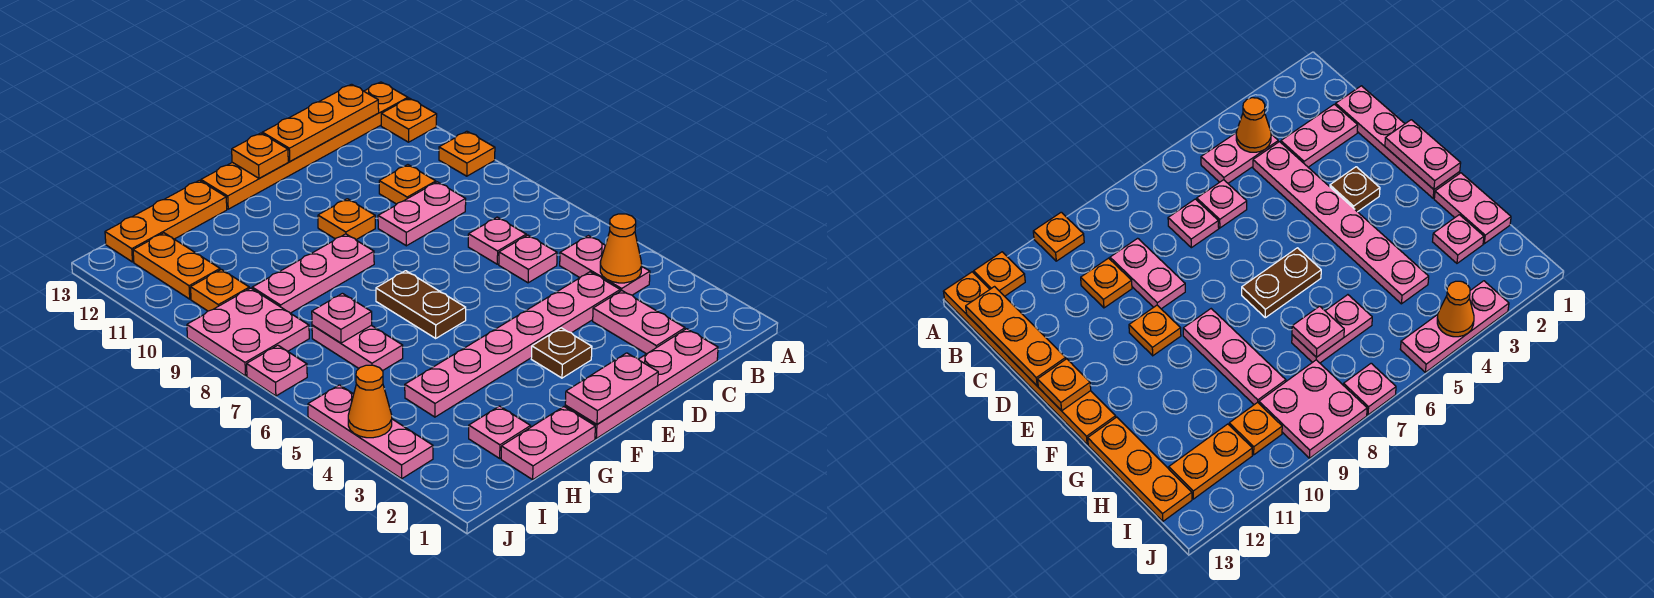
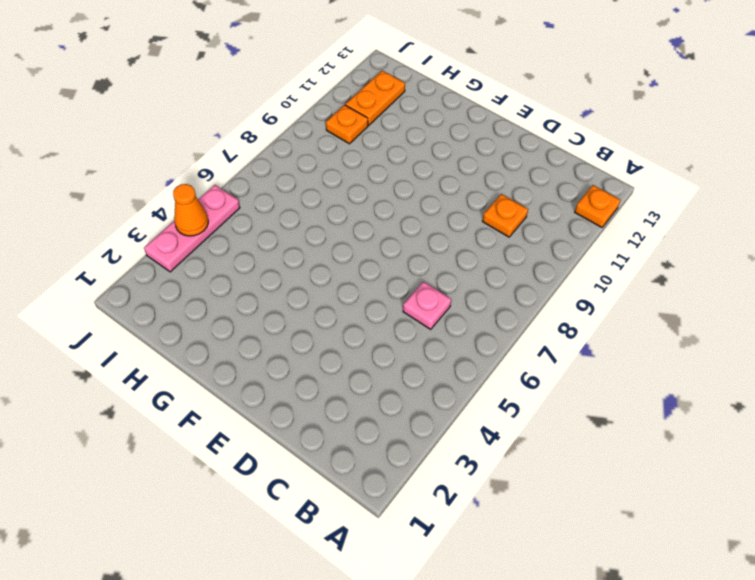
none -> orange plate A10 level 1
none -> orange plate A13:F13 level 1
none -> pink plate B4:B5 level 1
none -> pink plate C1:F1 level 1

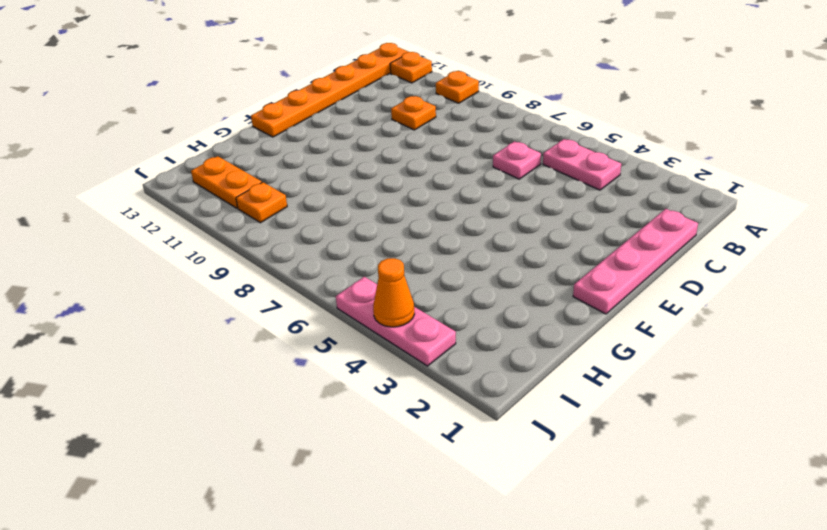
none -> pink plate C2:C3 level 1
none -> pink plate C4:H4 level 1
none -> pink plate C7 level 1
none -> pink plate C9:D9 level 1

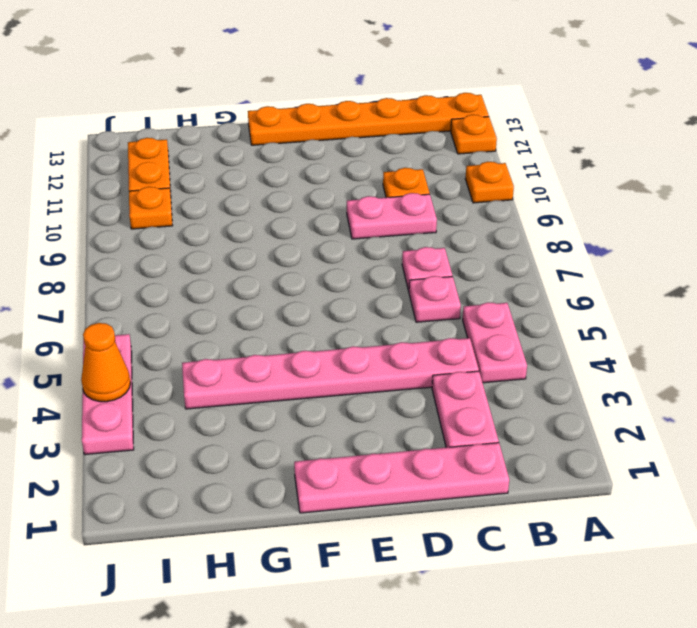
none -> brown plate E3 level 1
none -> orange plate E10 level 1
none -> brown plate F6:F7 level 1
none -> pink plate F9:H9 level 1

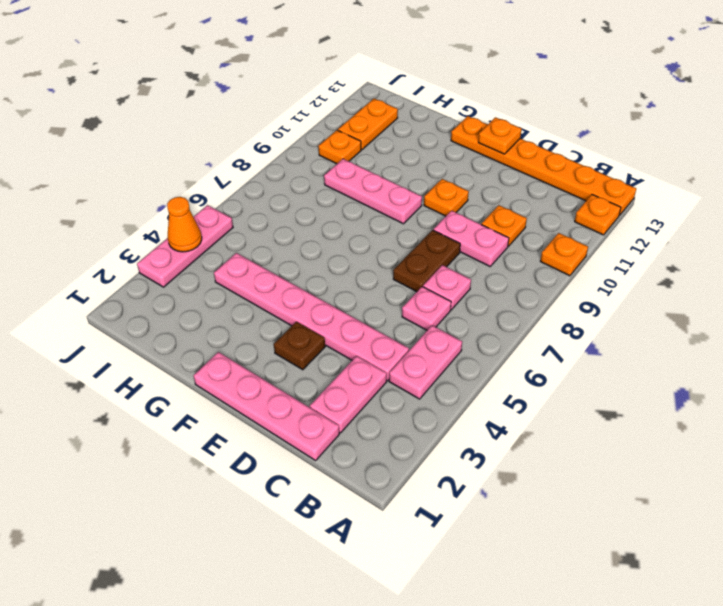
brown plate D7:D8 level 1 -> brown plate F6:F7 level 1
none -> pink plate G1:H1 level 1
none -> orange plate G13:I13 level 1
none -> pink plate H2 level 1
none -> pink plate H6:H7 level 1

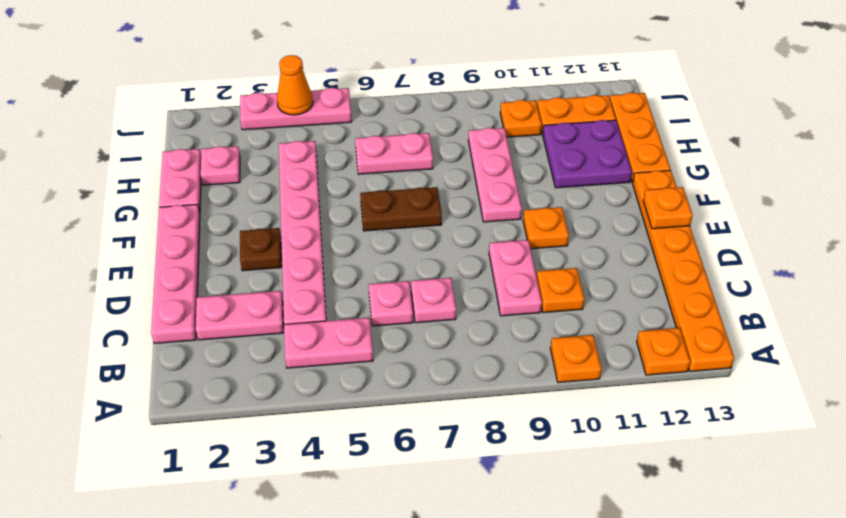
purple plate G11:H12 level 1 -> none
none -> pink plate I8:J9 level 1
none -> pink plate J7 level 1
none -> orange cone B4 level 2
none -> orange plate B13:D13 level 2

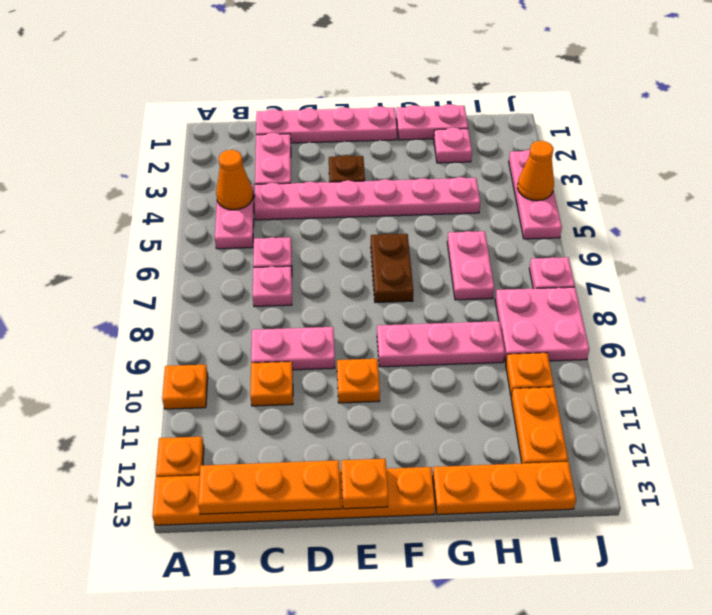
none -> pink plate E1:F1 level 2
none -> pink plate H7 level 2

